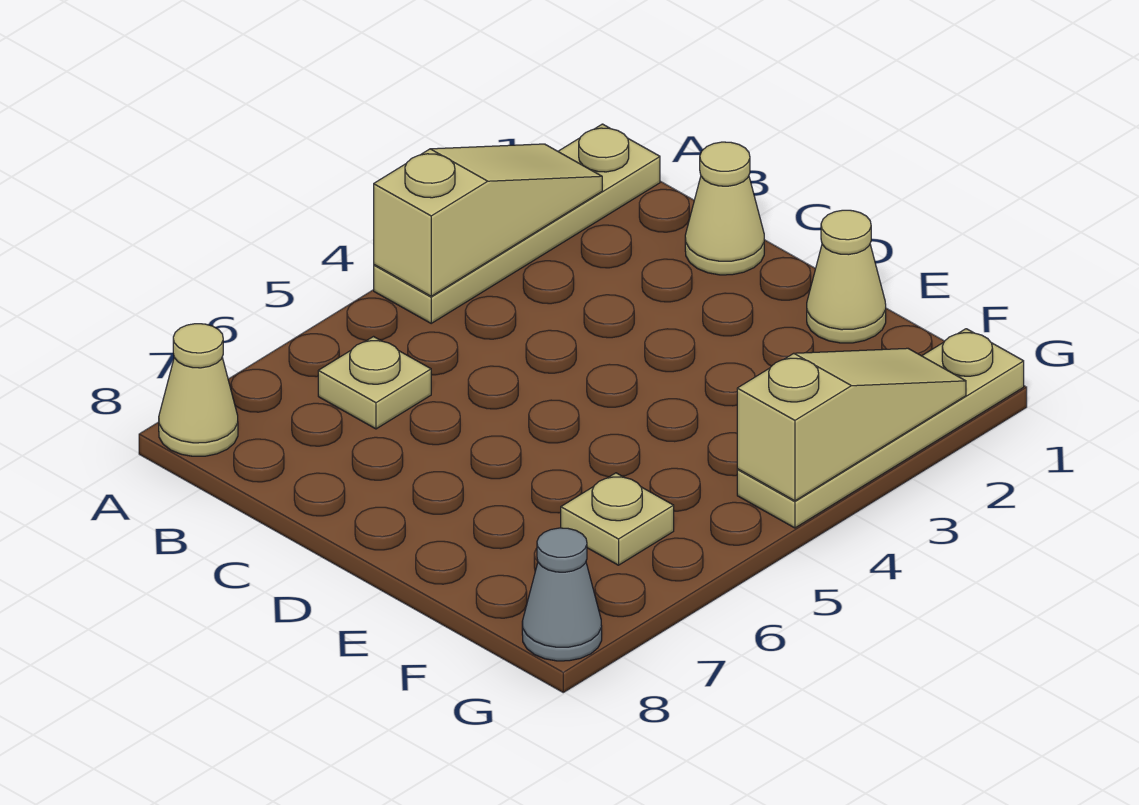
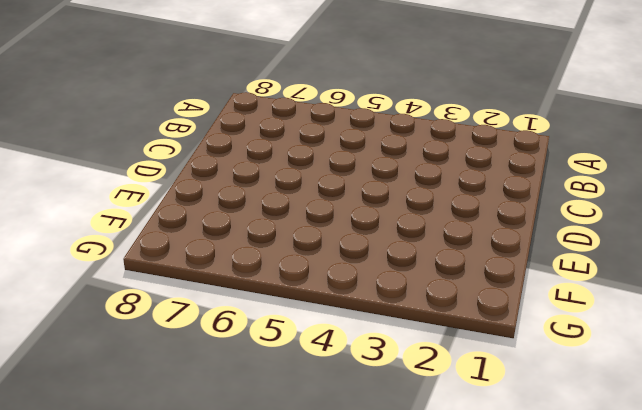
none -> tan plate A1:A4 level 1
none -> tan cone A8 level 1

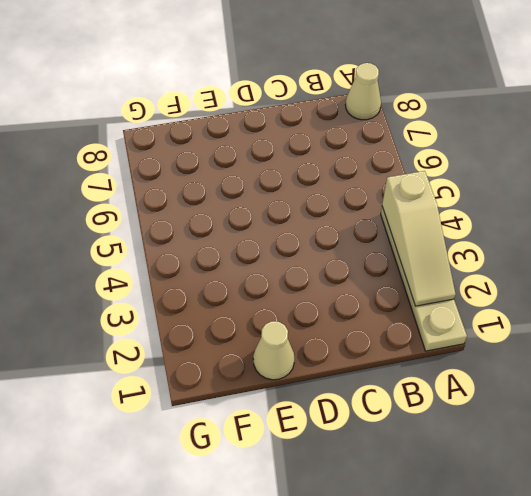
none -> tan plate B6 level 1
none -> tan cone C1 level 1

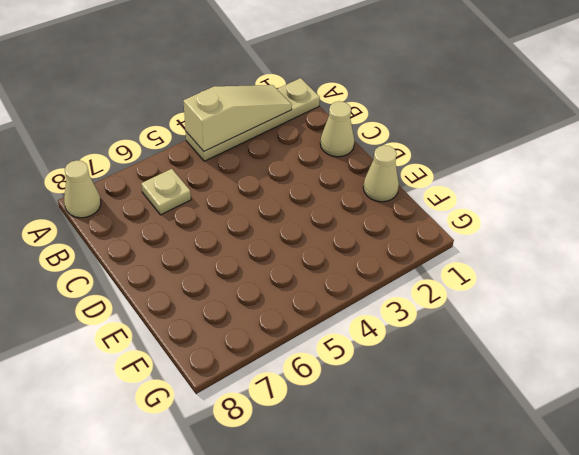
none -> tan plate F6 level 1
none -> tan plate G1:G4 level 1

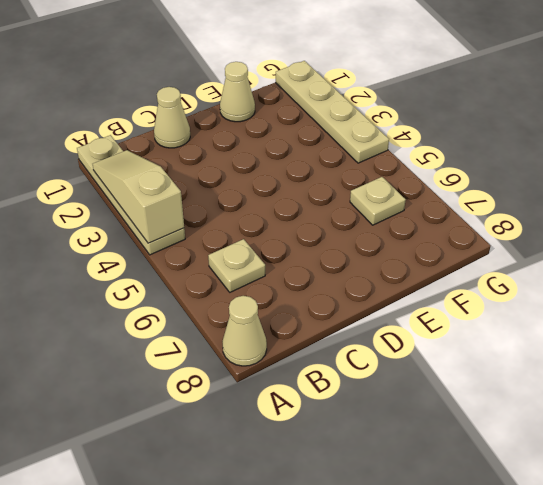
none -> grey cone G8 level 1
none -> tan slope G2:G4 level 2 top 4

